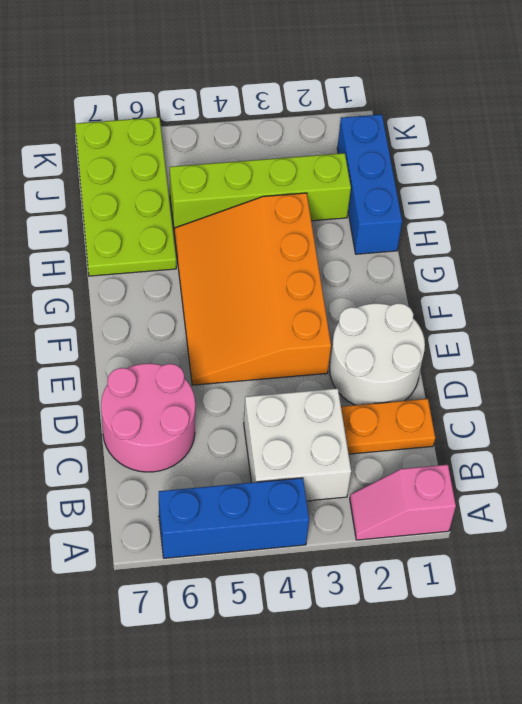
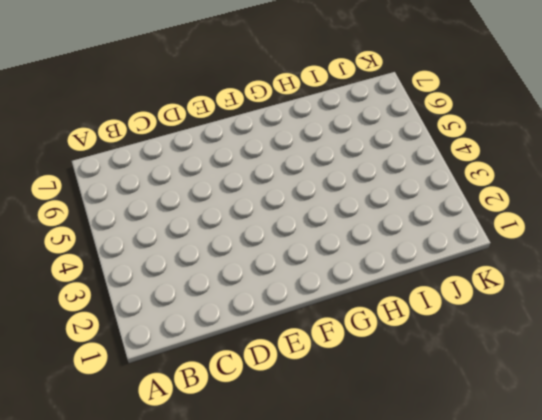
none -> pink slope A1:A2 level 1 top 1
none -> blue brick A4:A6 level 1

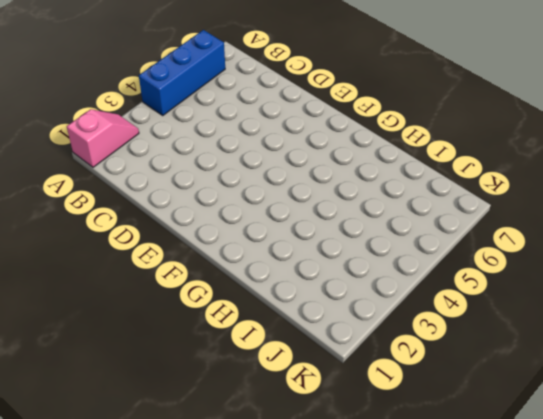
none -> white brick B3:C4 level 1
none -> orange plate C1:C2 level 1

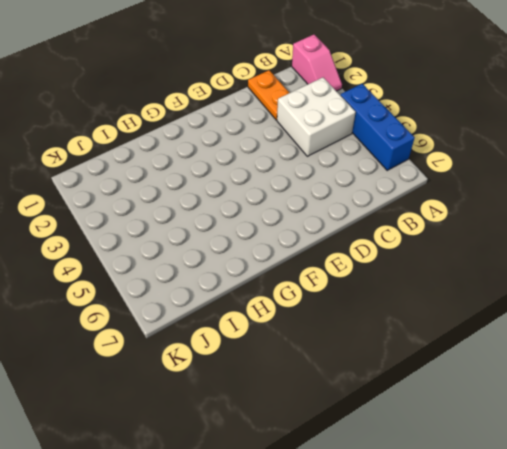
none -> pink round brick C6:D7 level 1
none -> white round brick D1:E2 level 1

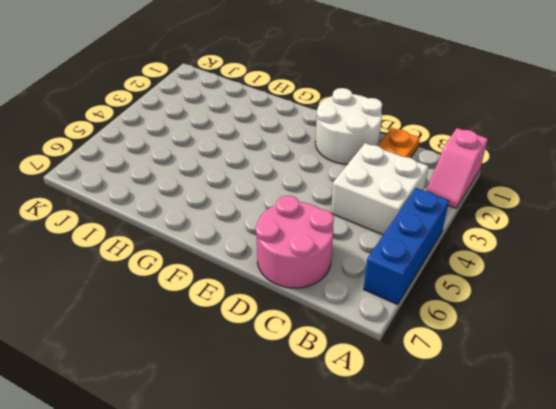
none -> orange slope E3:H5 level 1 top 3
none -> blue brick H1:J1 level 1

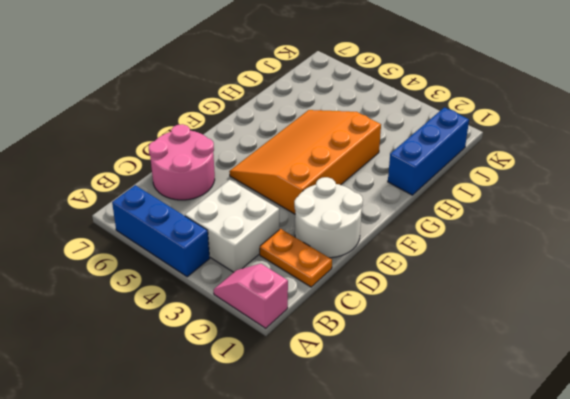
none -> lime plate H6:K7 level 1
none -> lime brick I2:I5 level 1

